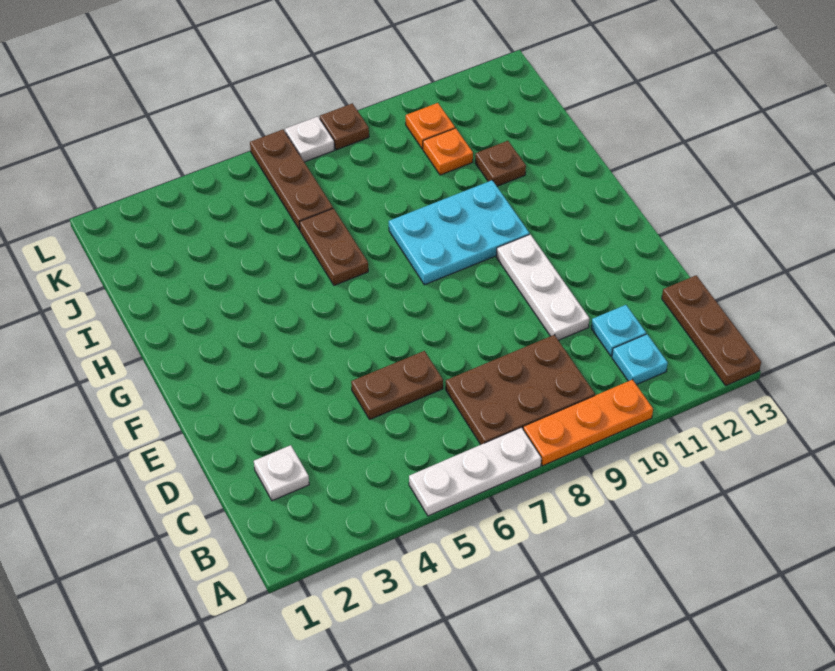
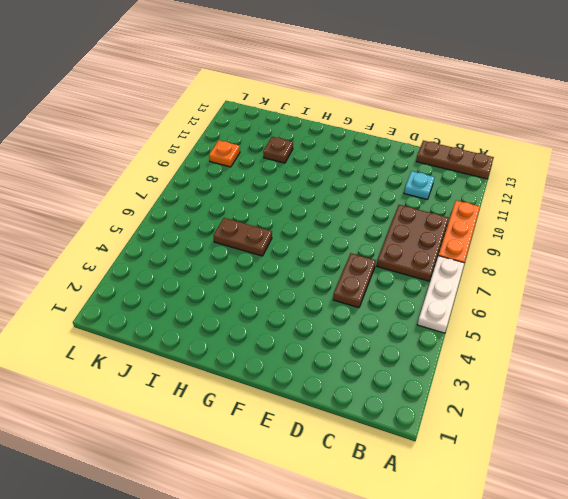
none -> cyan plate B11 level 1
none -> white plate C2 level 1
none -> white plate D10:F10 level 1

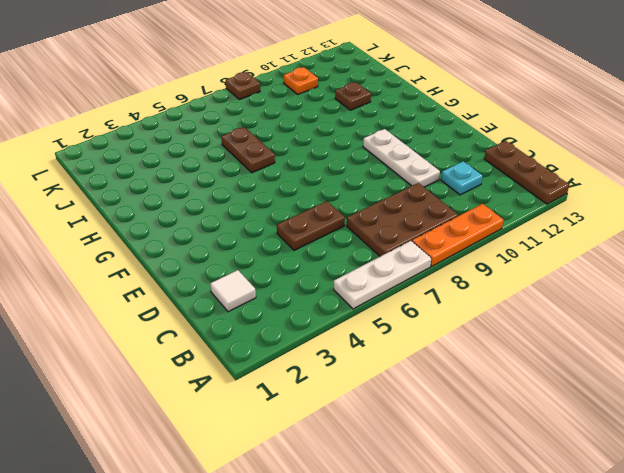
white tile C2 level 1 -> white plate C2 level 1
none -> cyan plate B11 level 1
none -> cyan plate G8:H10 level 1
none -> brown plate J6:L6 level 1

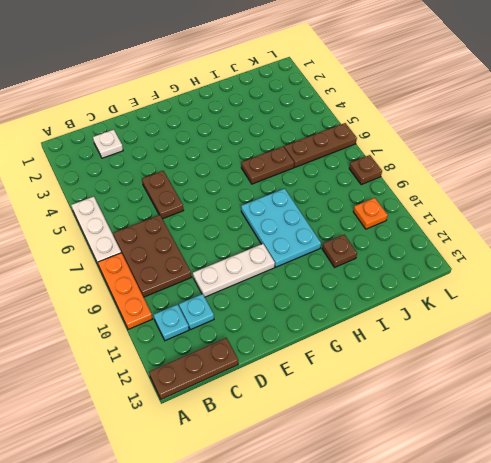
none -> orange plate J10 level 1
none -> white plate L7 level 1

